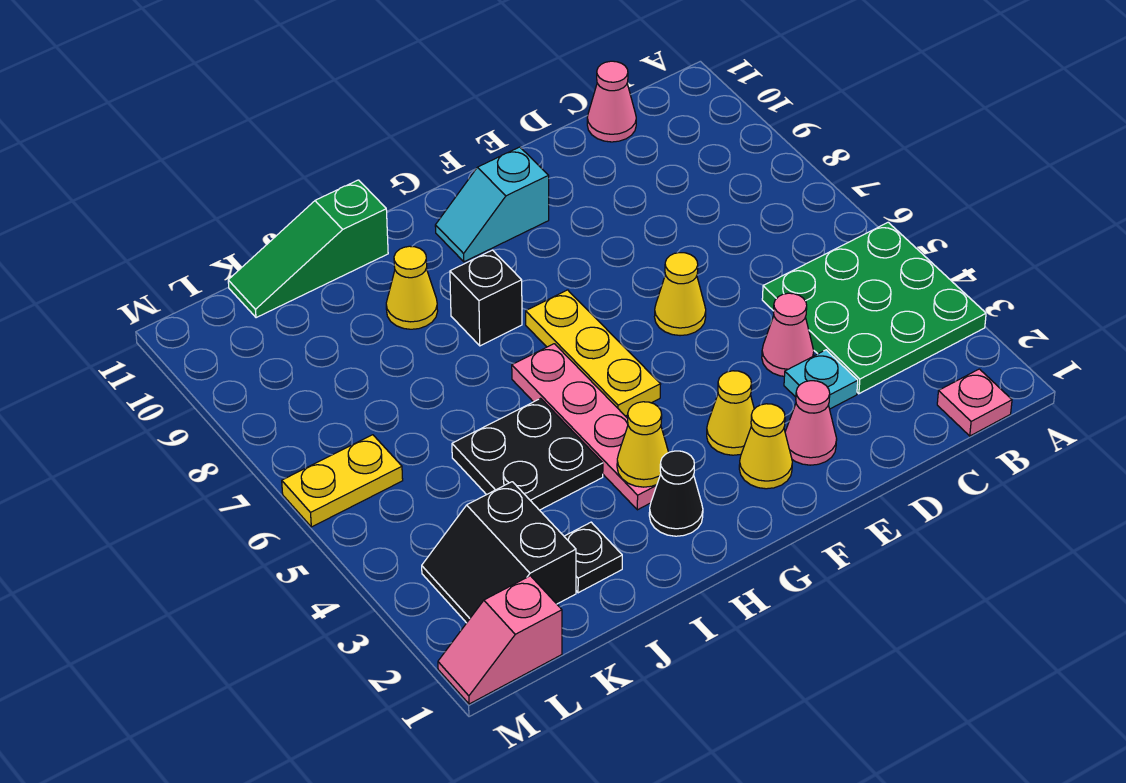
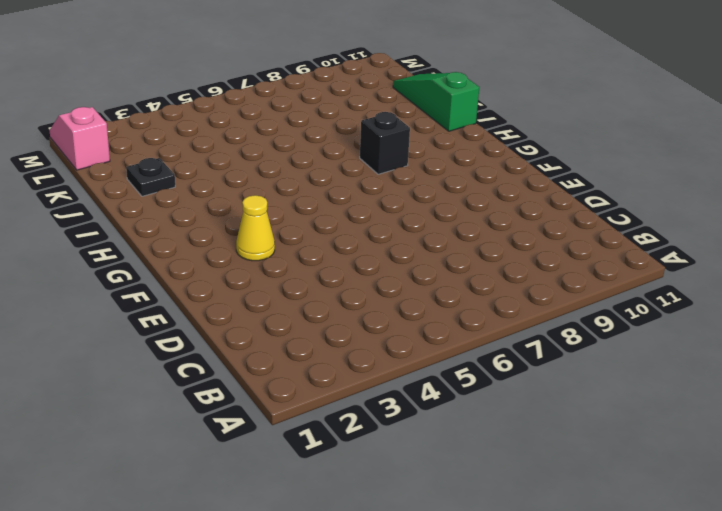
none -> green plate A3:C5 level 1
none -> pink plate B1 level 1
none -> pink cone C11 level 1

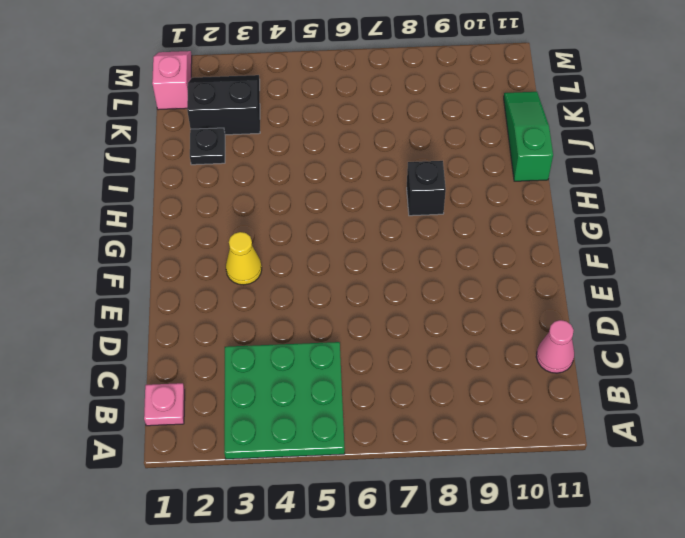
none -> cyan plate D3 level 1
none -> pink cone D4 level 1
none -> pink cone E2 level 1

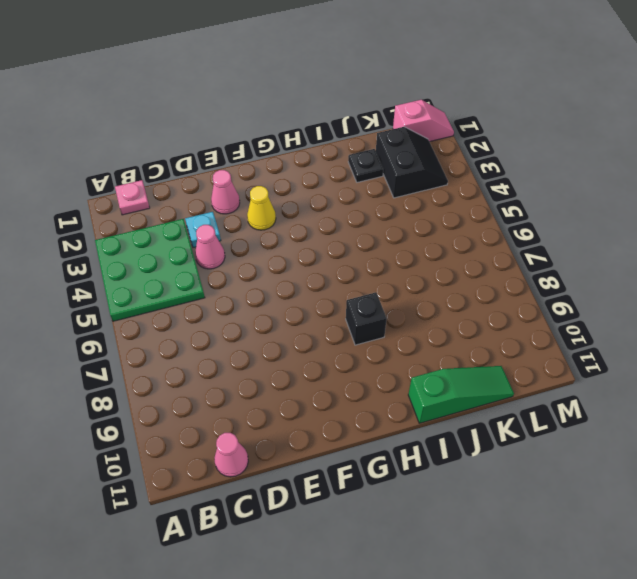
none -> yellow cone E6 level 1
none -> yellow cone F2 level 1
none -> cyan slope F10:G10 level 1 top F

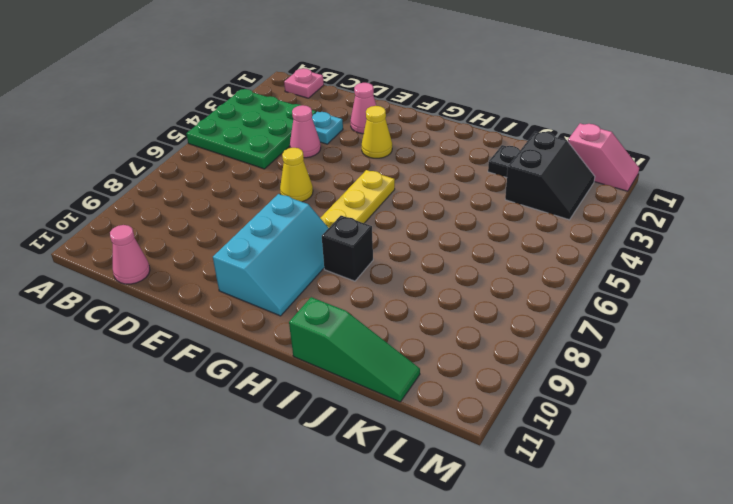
cyan slope F8:G10 level 1 top F -> cyan slope F10:G10 level 1 top F
none -> yellow cone F2 level 1
none -> black cone H2 level 1
none -> pink plate H3:H6 level 1

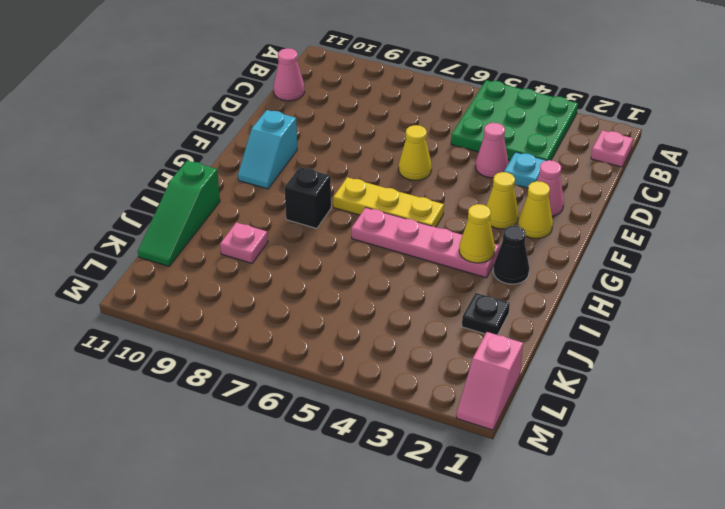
pink plate J9 level 1 -> none
none -> black plate I4:J5 level 1
none -> yellow cone I9 level 1
none -> black slope K2:L3 level 1 top K

